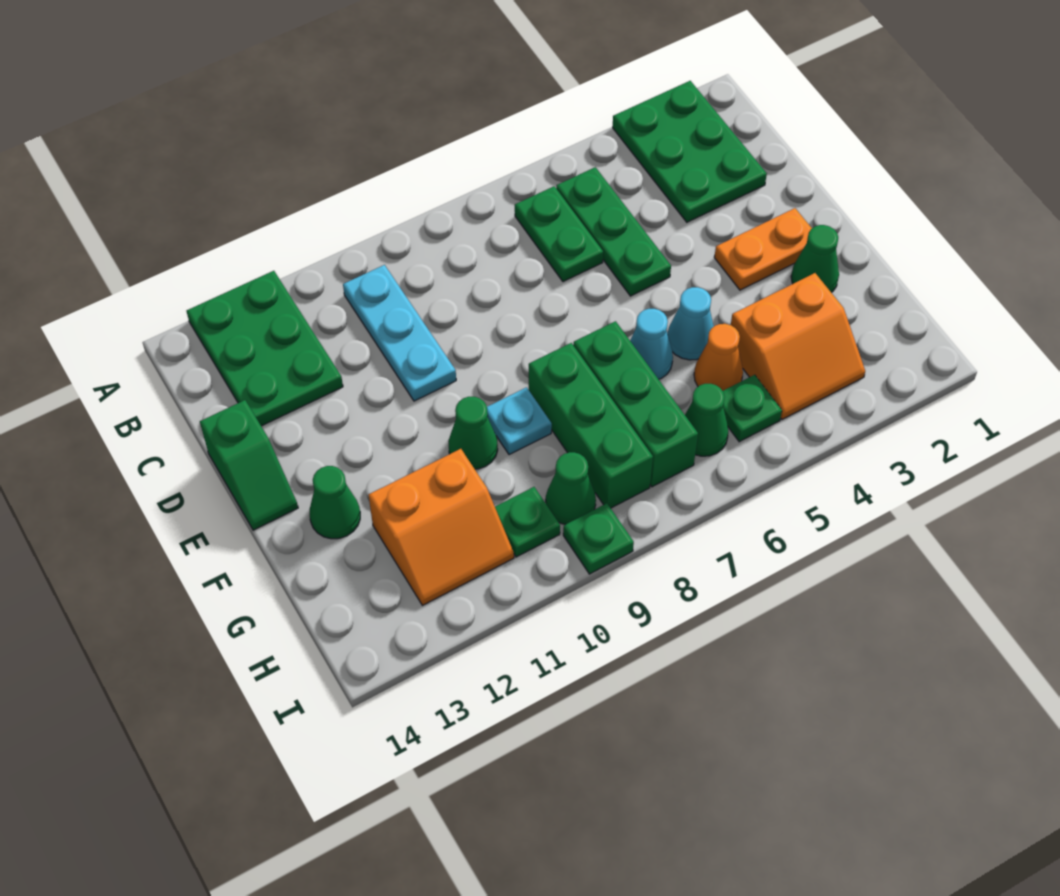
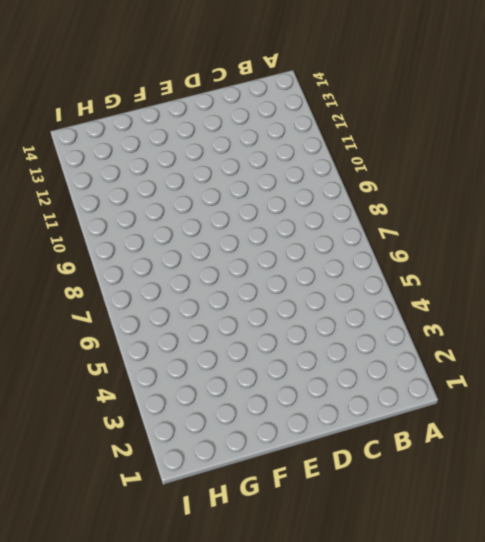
none -> green plate A2:C3 level 1
none -> green plate A12:C13 level 1
none -> green plate B5:D5 level 1

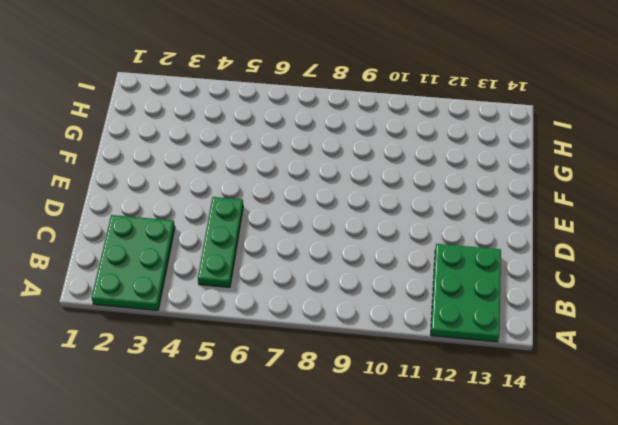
none -> green plate B6:C6 level 1
none -> cyan plate B10:D10 level 1
none -> green slope D14:E14 level 1 top D

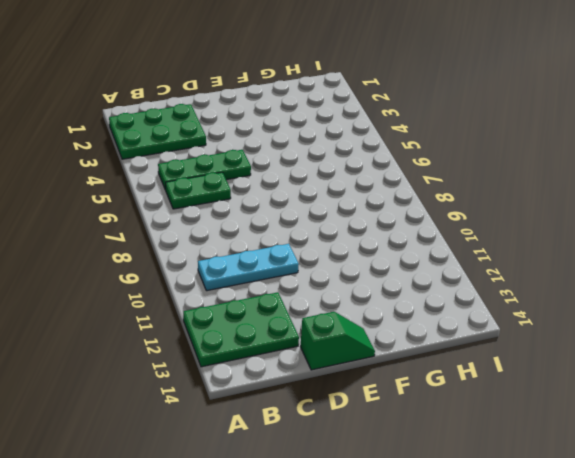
none -> orange plate E2:E3 level 1
none -> green cone F2 level 1
none -> cyan cone F5 level 1

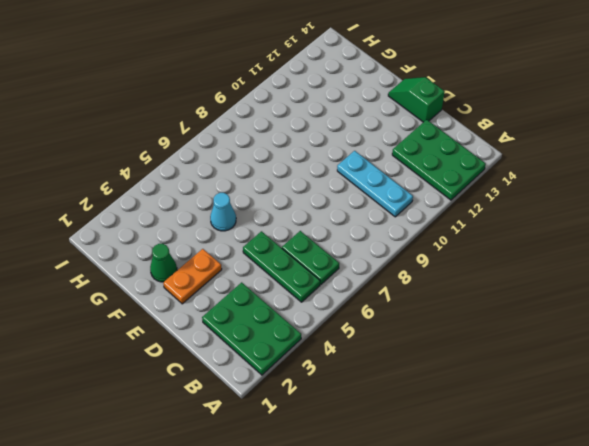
none -> cyan cone F6 level 1
none -> green brick F7:H7 level 1
none -> green brick F8:H8 level 1

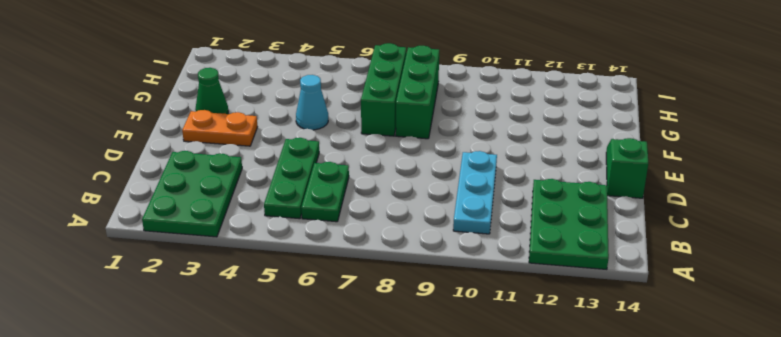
none -> cyan cone F6 level 1
none -> cyan plate F9 level 1
none -> green cone F10 level 1

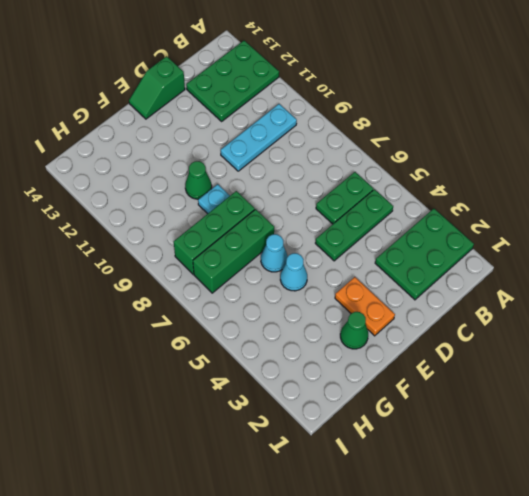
none -> green cone F13 level 1
none -> orange slope G3:H4 level 1 top G
none -> orange cone G5 level 1

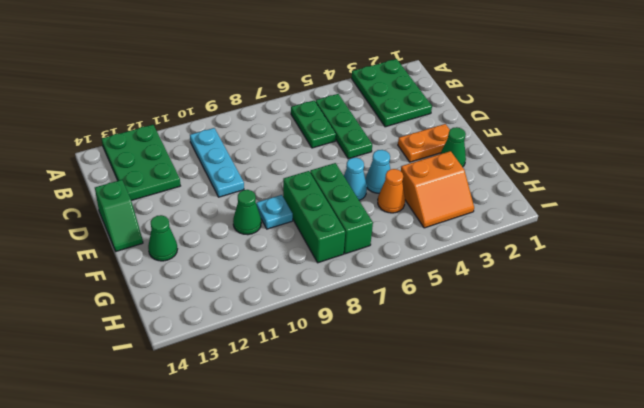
none -> orange slope G11:H12 level 1 top G
none -> green plate H5 level 1
none -> green cone H6 level 1

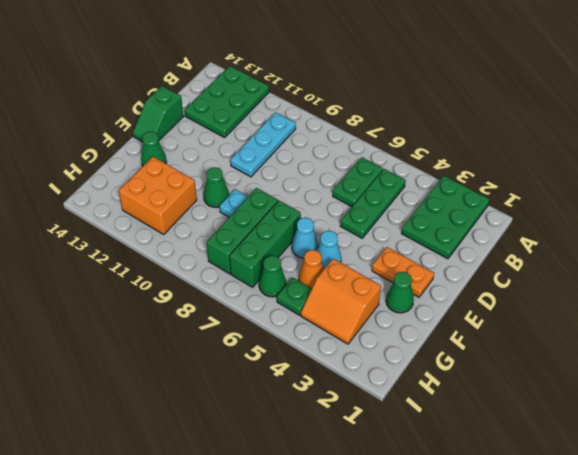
orange brick G11:H12 level 1 -> orange slope G11:H12 level 1 top G
none -> green cone H9 level 1
none -> green plate H10 level 1
none -> green plate I9 level 1

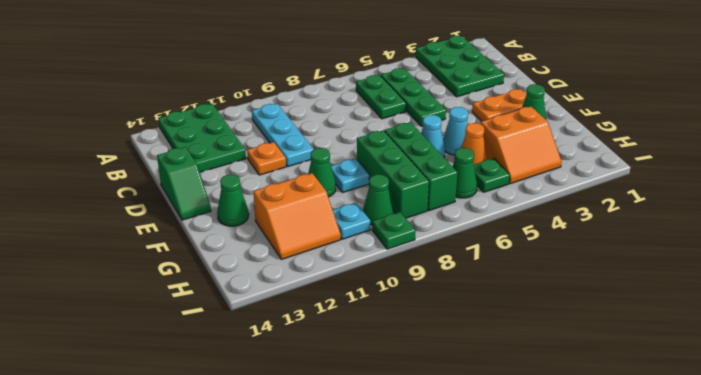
orange plate D11 level 1 -> none
cyan plate H10 level 1 -> green plate H10 level 1

